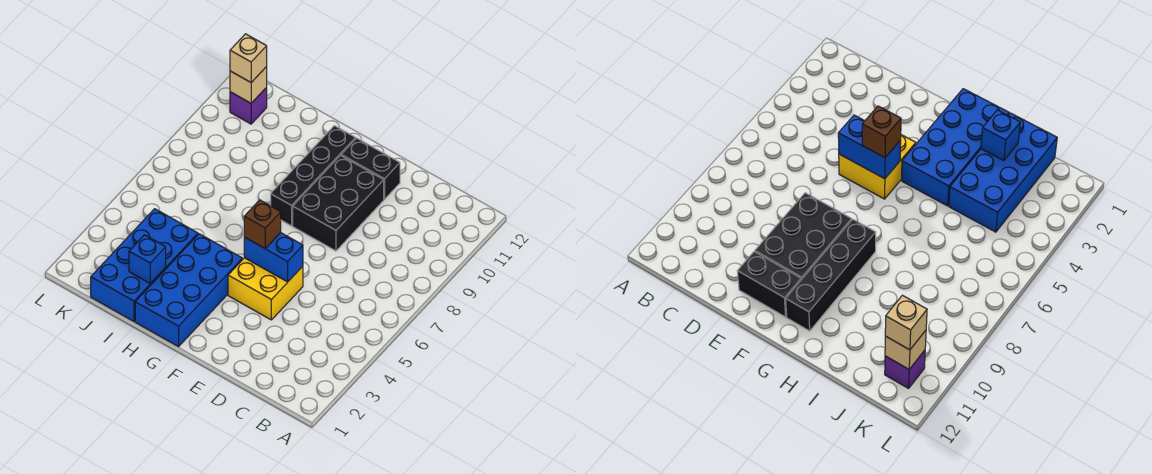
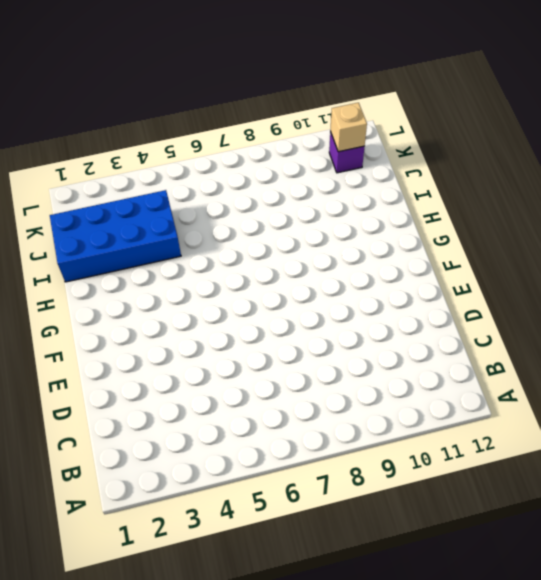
none -> yellow brick E4:F5 level 1
none -> black brick E8:F10 level 1
none -> black brick E11:F11 level 1

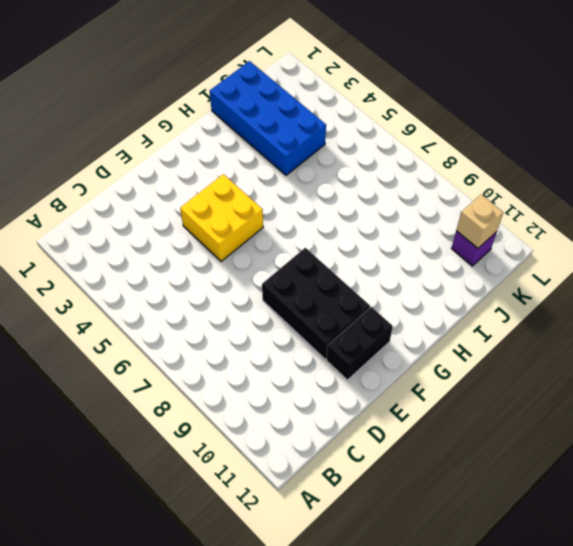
none -> blue brick G1:H4 level 1
none -> black brick G8:G11 level 1
none -> blue brick E5:F5 level 2

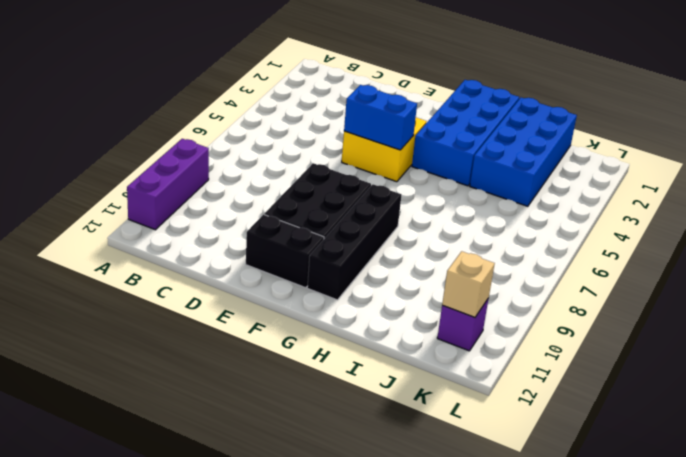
purple brick A9:A11 level 1 -> none
none -> blue brick I2 level 2
none -> brown brick F5 level 3
none -> tan brick K11 level 3

